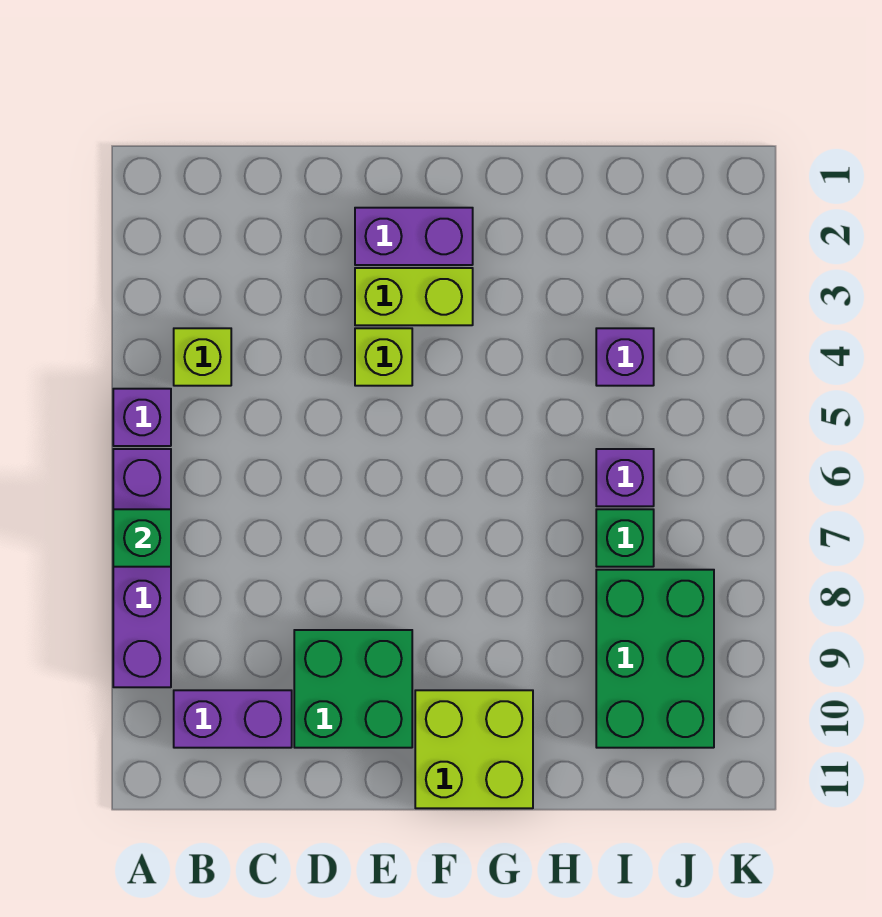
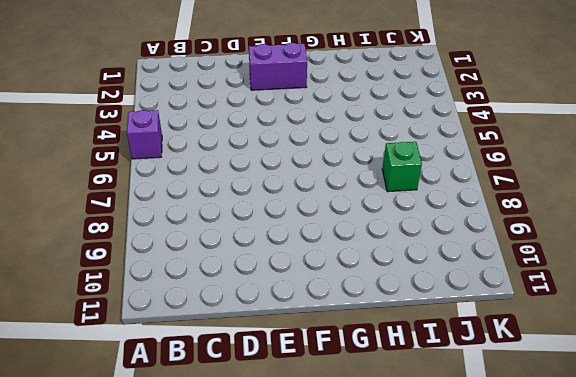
none -> purple brick A6:A9 level 1
none -> lime brick B4 level 1
none -> purple brick B10:C10 level 1

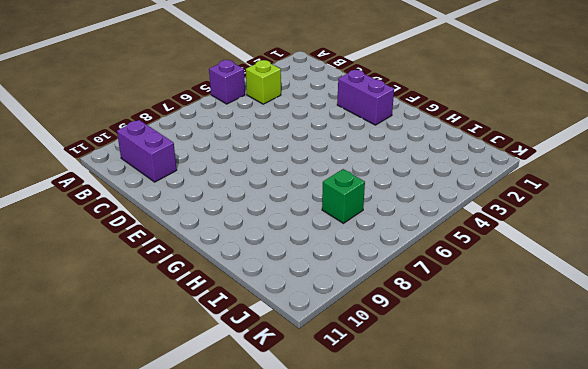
none -> purple brick A6:A9 level 1
none -> green brick D9:E10 level 1
none -> lime brick E3:F3 level 1

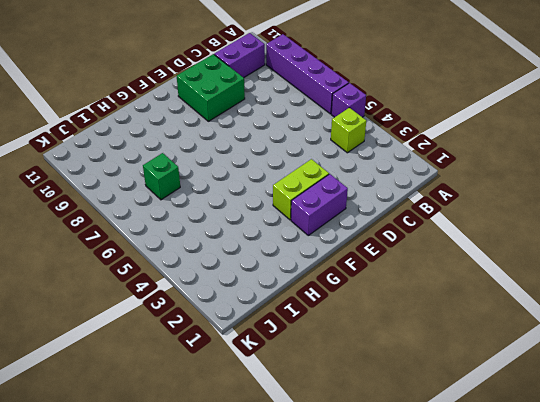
none -> lime brick E4 level 1
none -> lime brick F10:G11 level 1
none -> purple brick I4 level 1

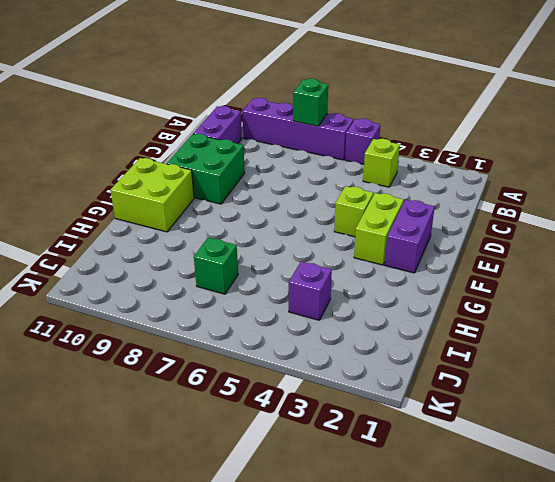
none -> purple brick I6 level 1
none -> green brick I8:J10 level 1

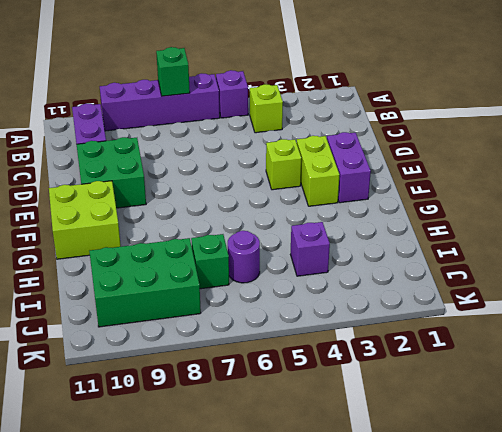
purple round brick I6 level 1 -> purple brick I6 level 1

